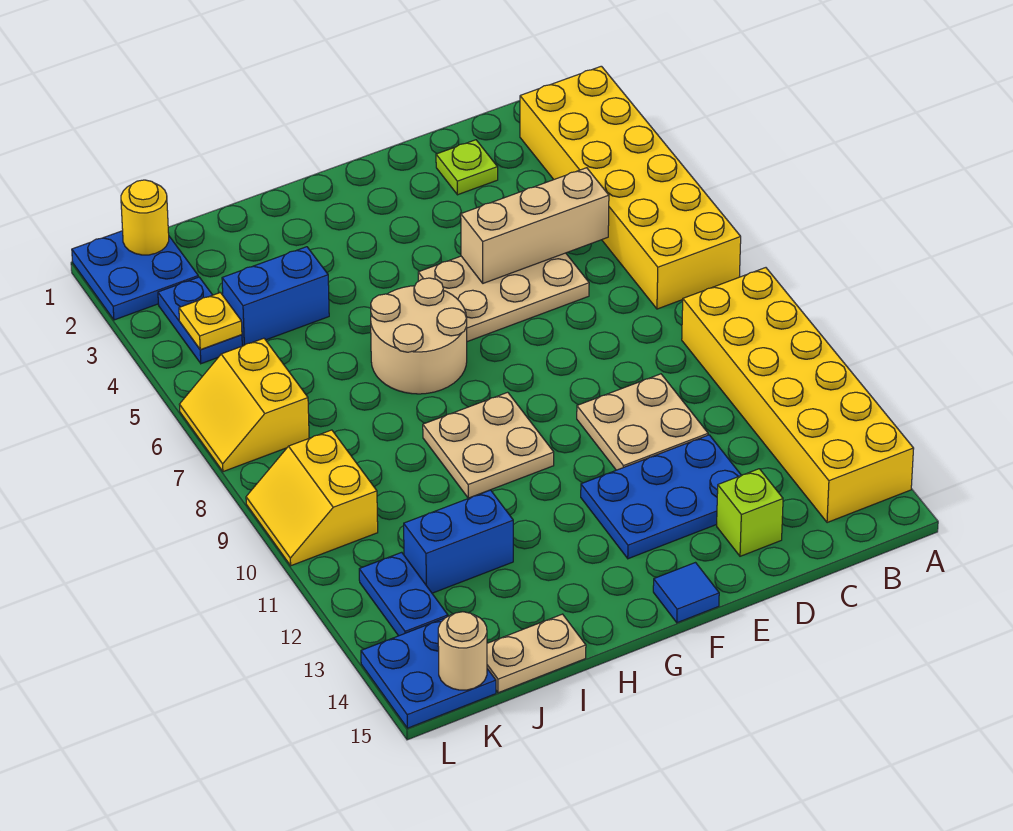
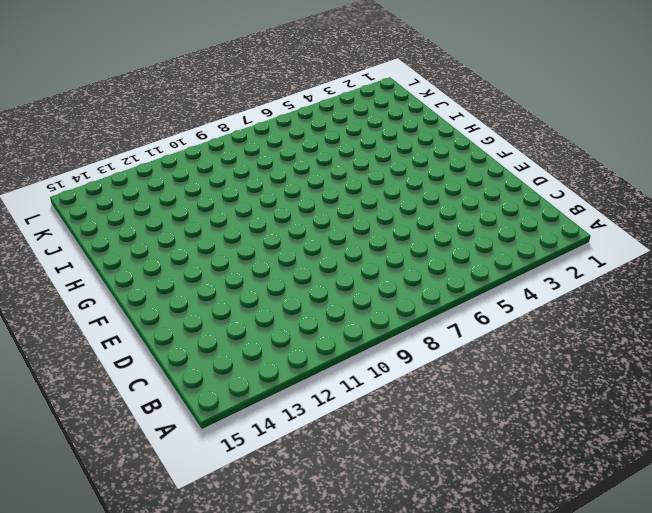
none -> yellow brick A2:B7 level 1
none -> yellow brick A9:B14 level 1
none -> lime plate D2 level 1

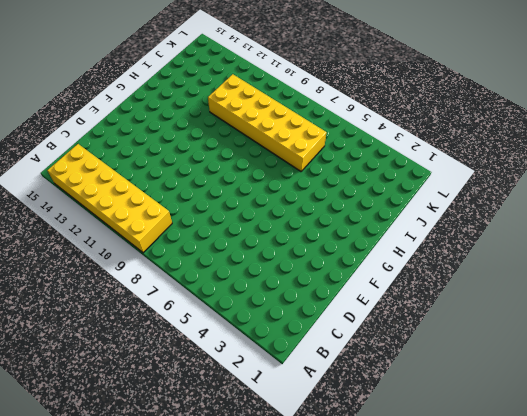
yellow brick I6:J11 level 1 -> yellow brick A2:B7 level 1
none -> lime plate D2 level 1
none -> tan plate D5:F6 level 1
none -> tan plate D10:E11 level 1

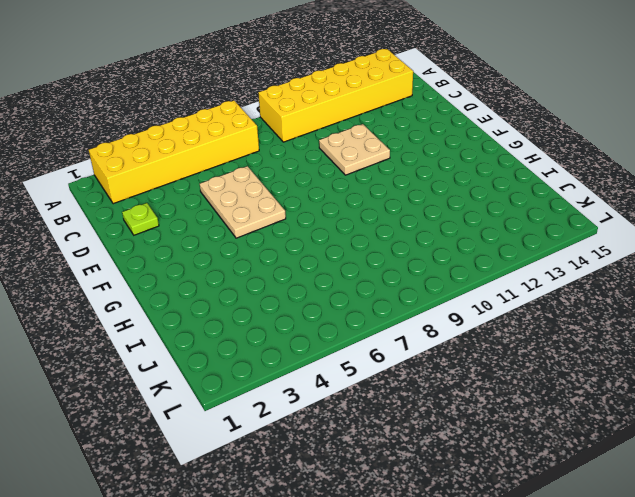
none -> blue plate D12:F13 level 1
none -> lime brick D14 level 1
none -> blue tile F15 level 1

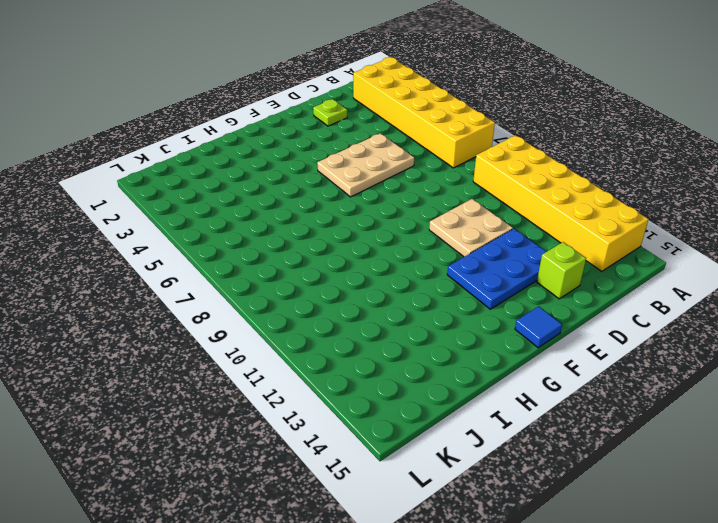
none -> tan round brick G6:H7 level 1
none -> tan plate G9:H10 level 1
none -> blue brick I4:J4 level 1

